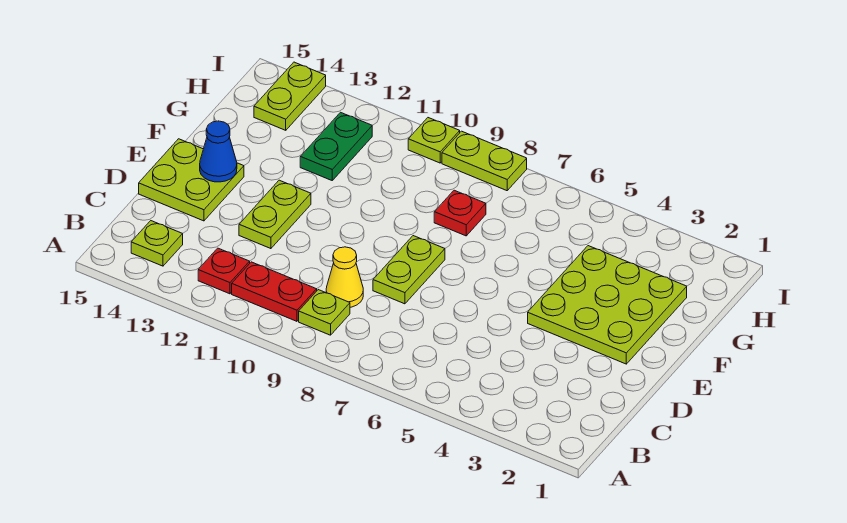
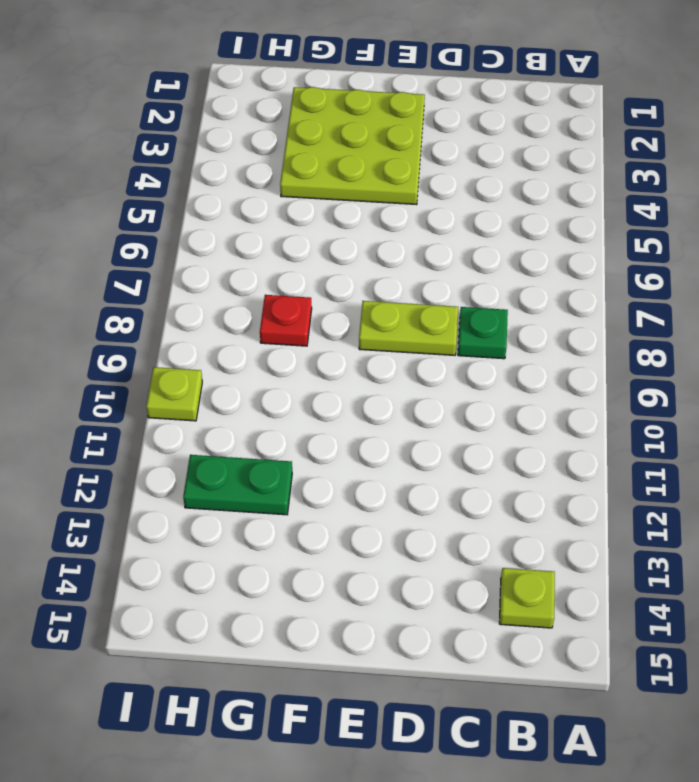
green plate C8 level 1 -> none
none -> lime plate B9 level 1
none -> red plate B10:B11 level 1
none -> red plate B12 level 1

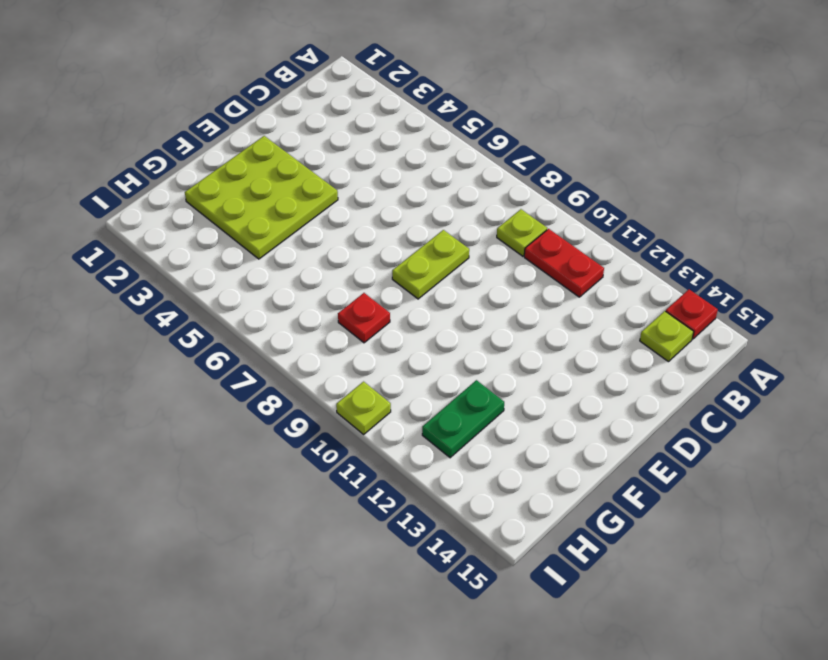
red plate A14 level 1 -> red plate B12 level 1
none -> yellow cone C9 level 1
none -> lime plate D12:E12 level 1
none -> lime plate D14:E15 level 1

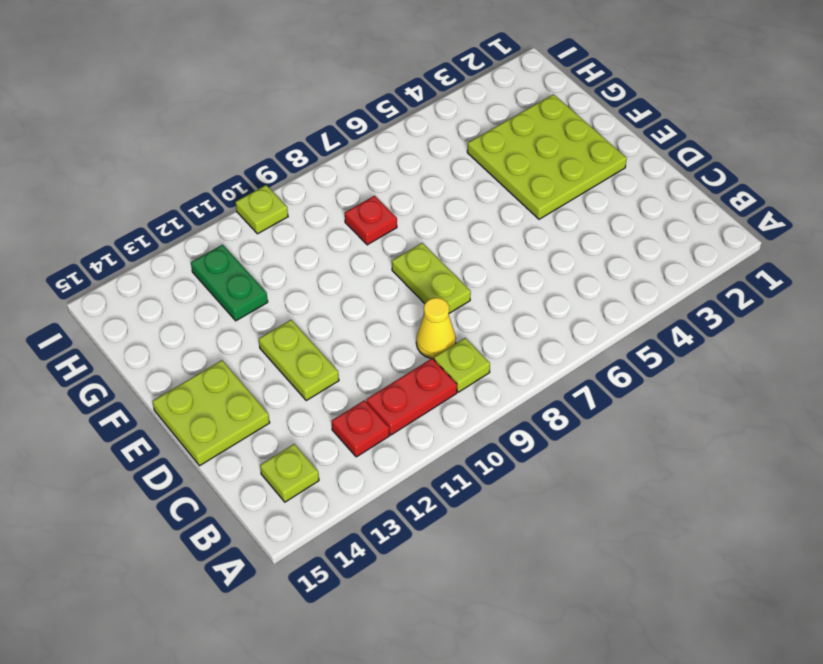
none -> lime plate H14:I14 level 1
none -> lime plate I8:I9 level 1
none -> blue cone E14 level 2

